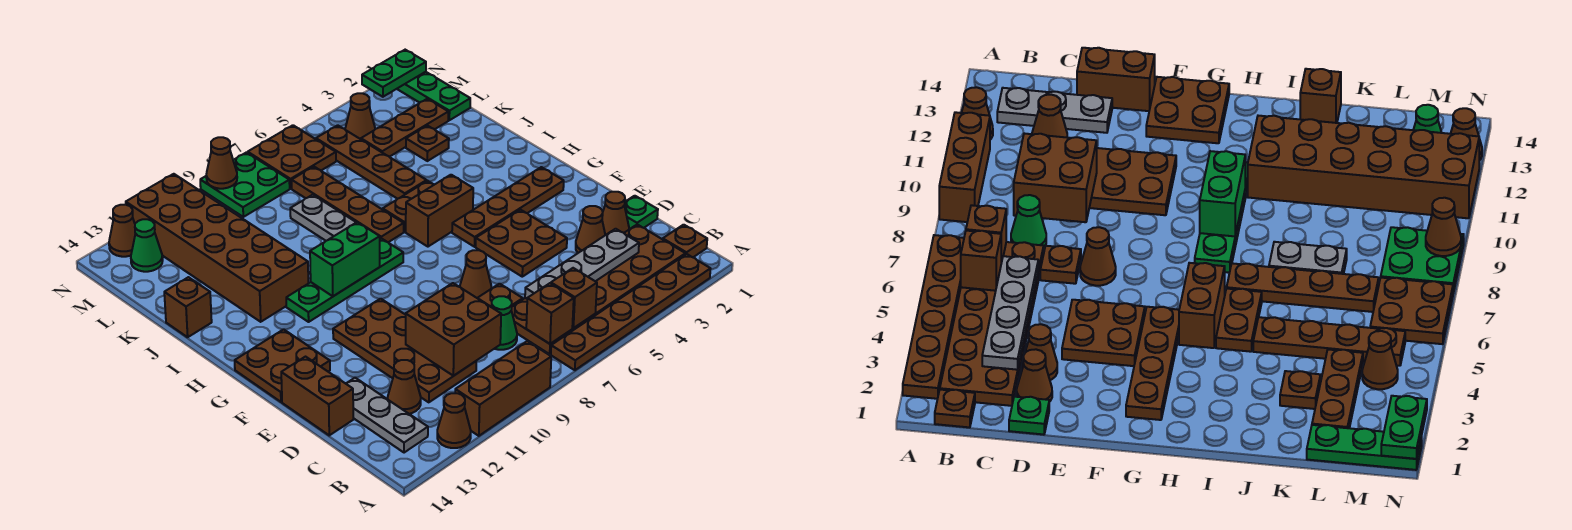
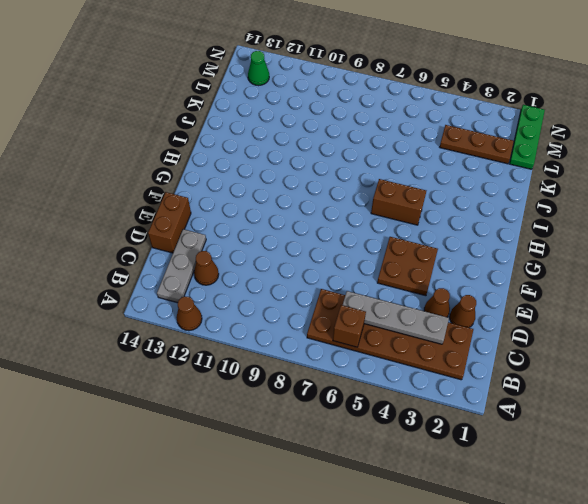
none -> brown plate A2:A7 level 1
none -> brown brick A9:A11 level 1
none -> brown plate B1 level 1
none -> green cone C8 level 1

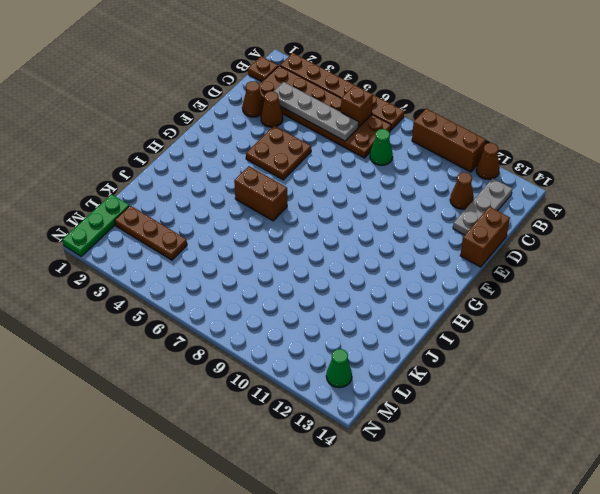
none -> brown plate C10:F11 level 1
none -> green plate D1 level 1
none -> brown plate D7 level 1
none -> brown cone E7 level 1

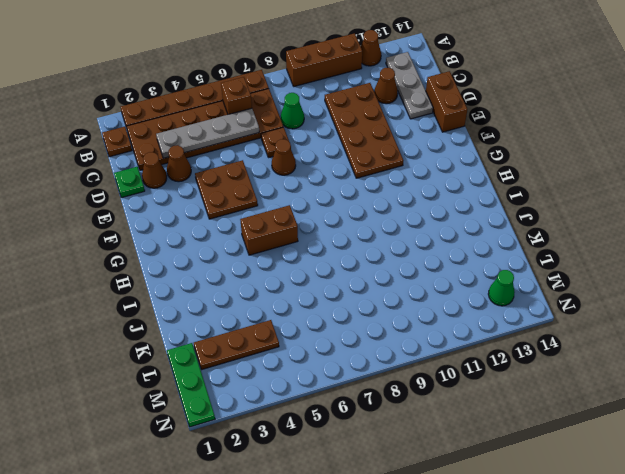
none -> brown plate F13:G14 level 1
none -> brown plate G2:G5 level 1
none -> green plate H8:H11 level 1
none -> brown plate I5:I6 level 1

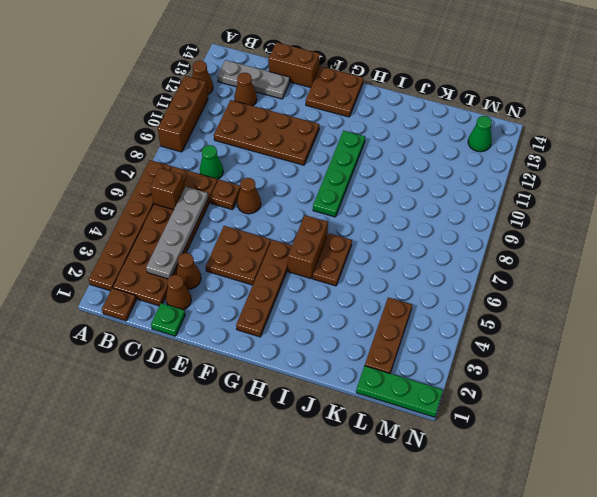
none -> brown plate I7:L7 level 1
none -> brown brick I11:N12 level 1
none -> brown plate J5:M5 level 1
none -> grey plate J8:K8 level 1

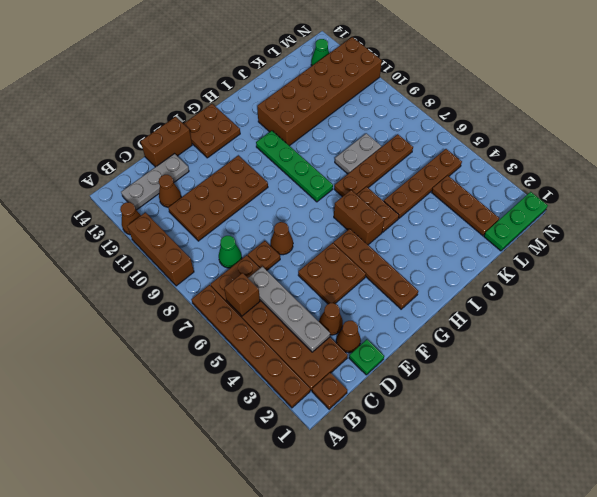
none -> brown brick J14 level 1
none -> brown plate K3 level 1
none -> brown cone M4 level 1
none -> brown plate M6:N7 level 1

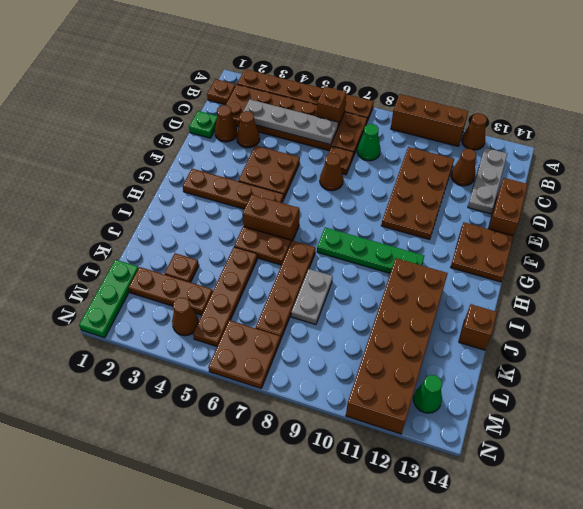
none -> green plate M8:N9 level 1
none -> brown cone N13 level 1
none -> brown brick B7 level 2
none -> brown brick C9:D10 level 2

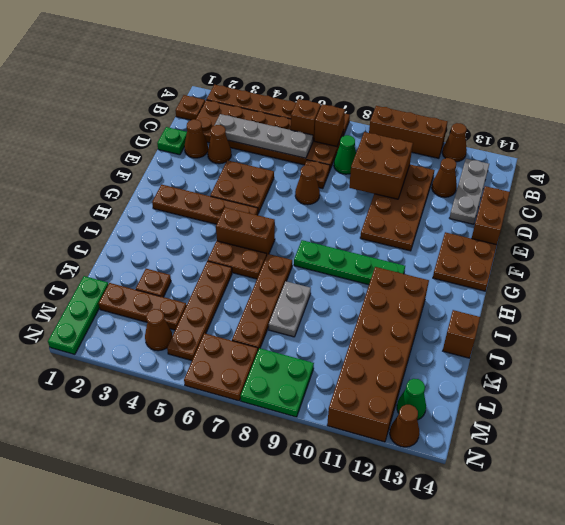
none -> green brick H9:H10 level 2
none -> green plate N1:N2 level 2
none -> brown cone N9 level 2

